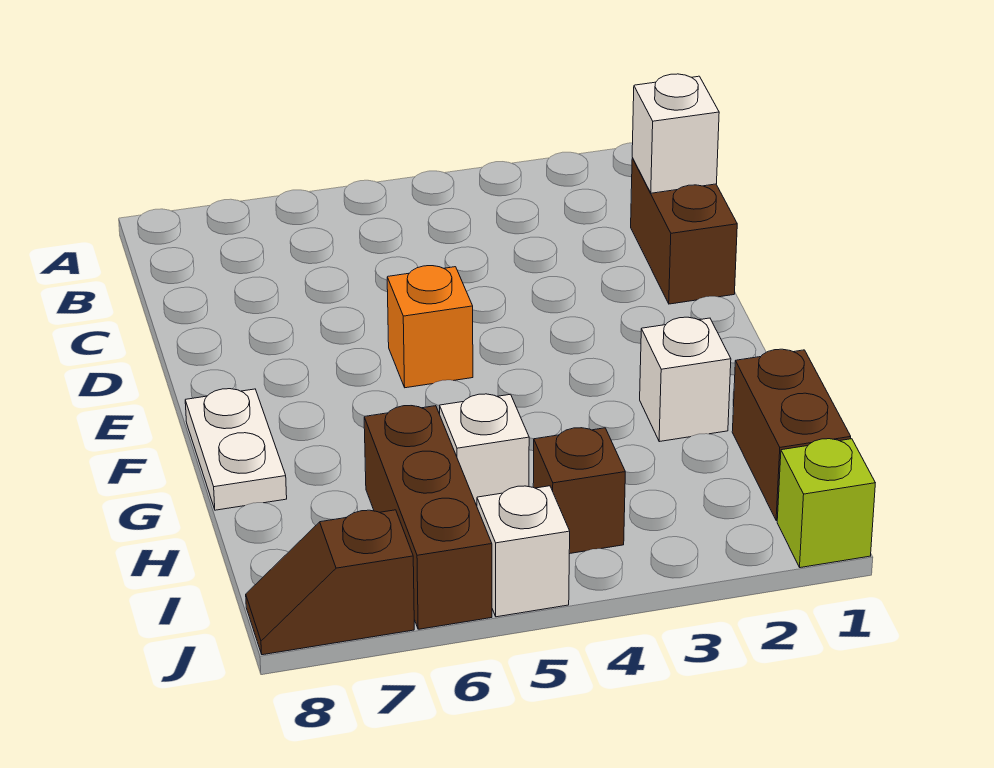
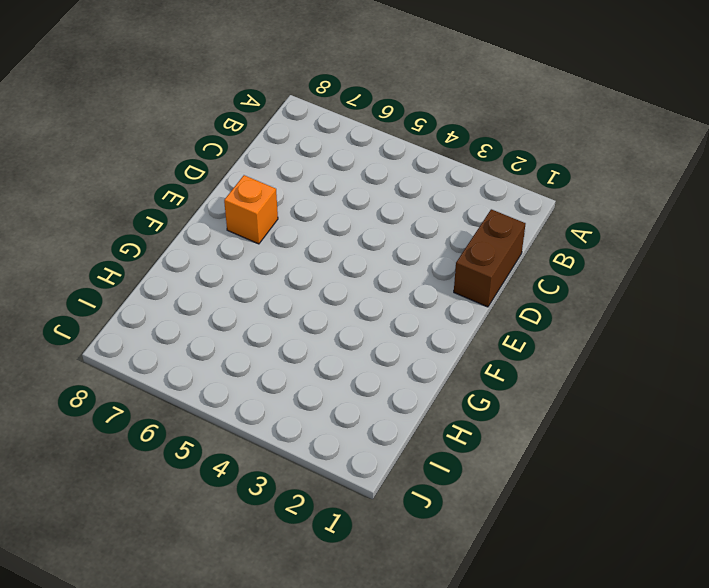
orange brick E7 level 1 -> orange brick E5 level 1
none -> white plate F8:G8 level 1
none -> white brick G2 level 1
none -> brown brick H1:I1 level 1

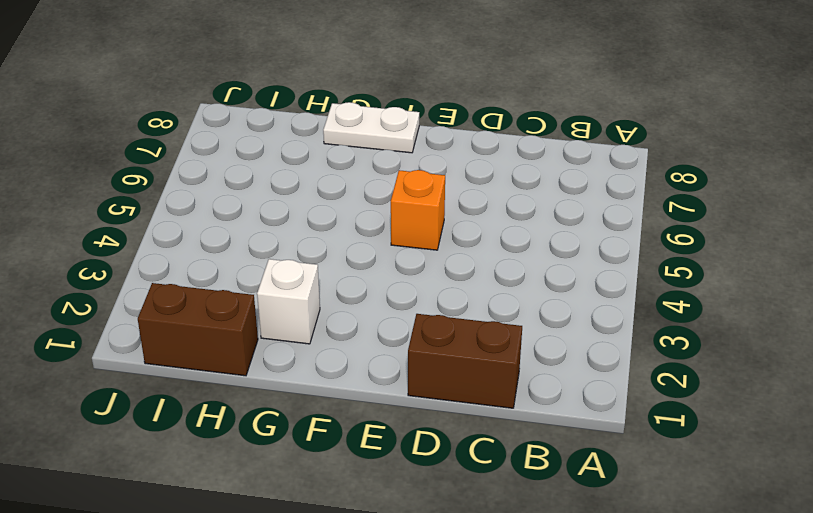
none -> white brick H5 level 1
none -> brown brick H6:J6 level 1
none -> brown brick I4 level 1

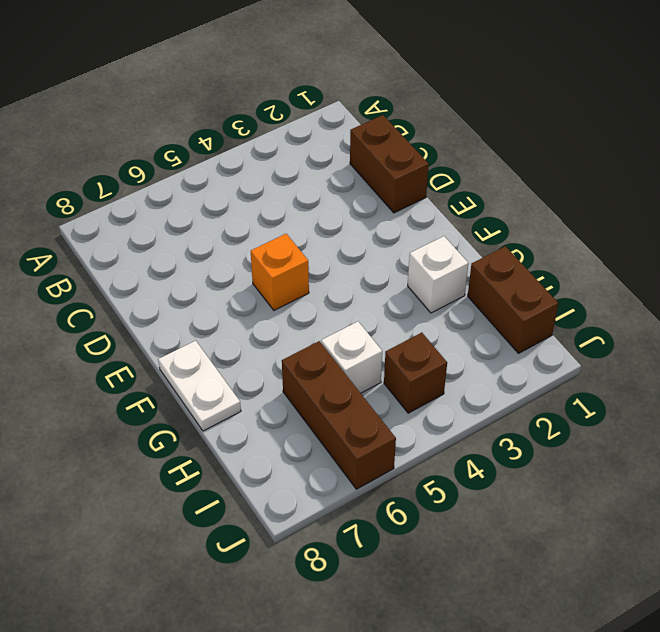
none -> lime brick J1 level 1
none -> white brick J5 level 1
none -> brown slope J7:J8 level 1 top 7

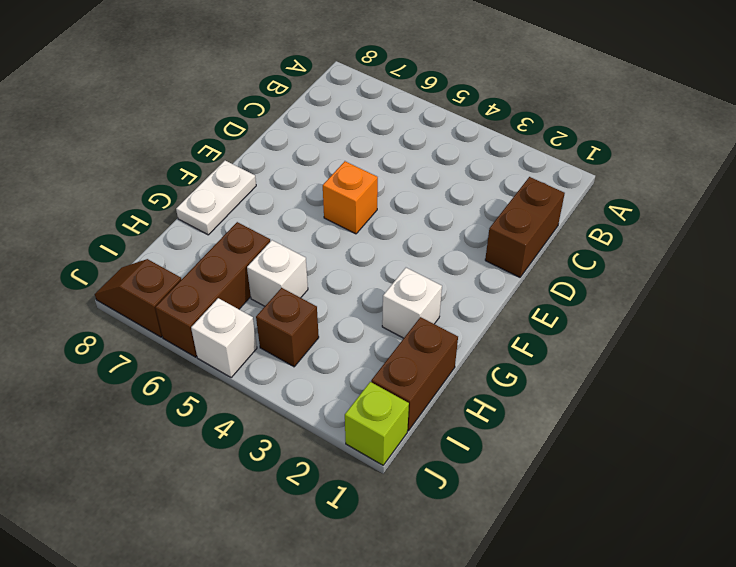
none -> white brick C1 level 2

